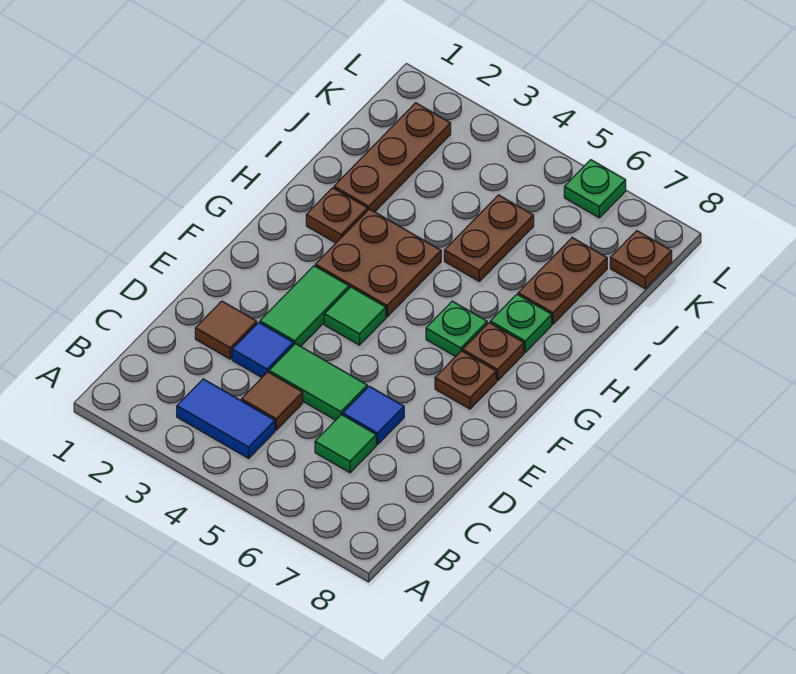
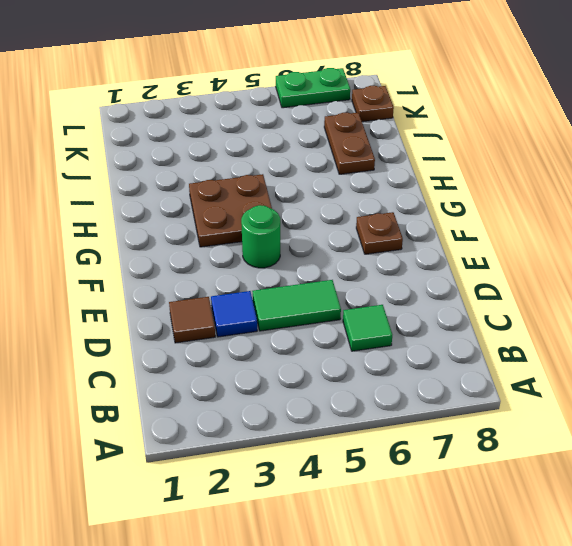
green round brick F4 level 1 -> green tile F4 level 1
green plate L6:L7 level 1 -> green plate L6 level 1
none -> blue tile B3:B4 level 1
none -> brown tile C4 level 1
none -> blue tile D6 level 1

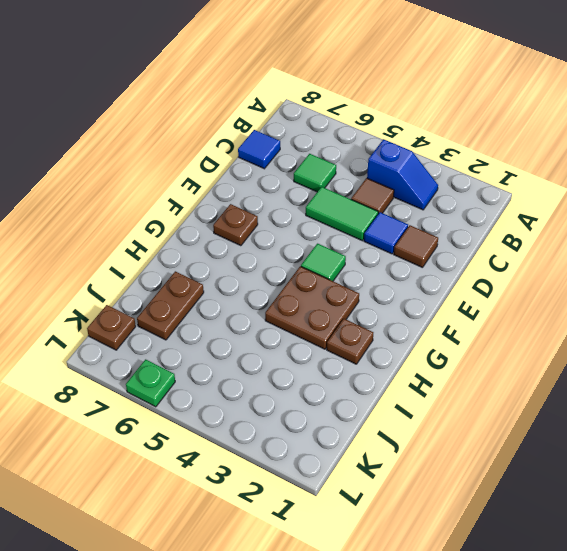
blue slope B3:B4 level 1 top 4 -> blue tile B3:B4 level 1
blue tile C8 level 1 -> blue tile D6 level 1
none -> green tile E3:F3 level 1
none -> green plate G6 level 1
none -> brown plate G7 level 1

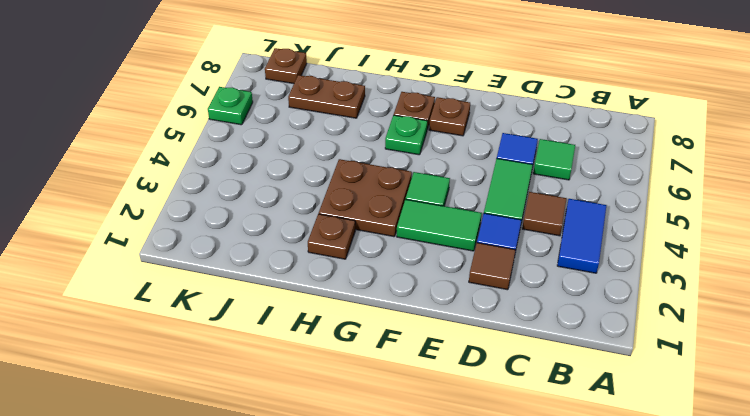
none -> green plate H7 level 1
none -> brown plate I2:K2 level 1
none -> brown plate I5:J5 level 1

